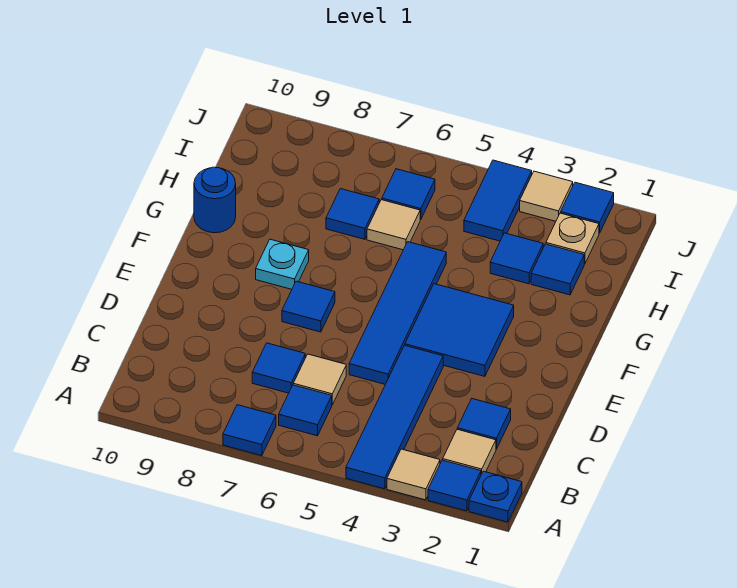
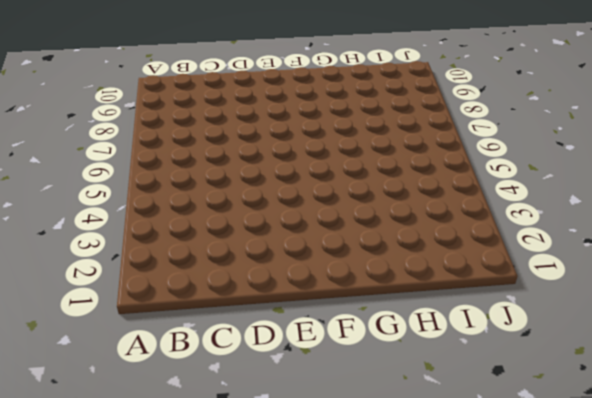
none -> blue plate A1 level 1
none -> blue tile A2 level 1
none -> tan tile A3 level 1

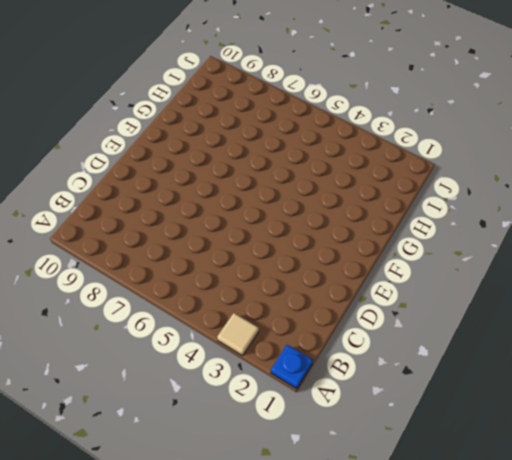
none -> blue tile A2 level 1
none -> blue tile A4:D4 level 1
none -> blue tile A7 level 1

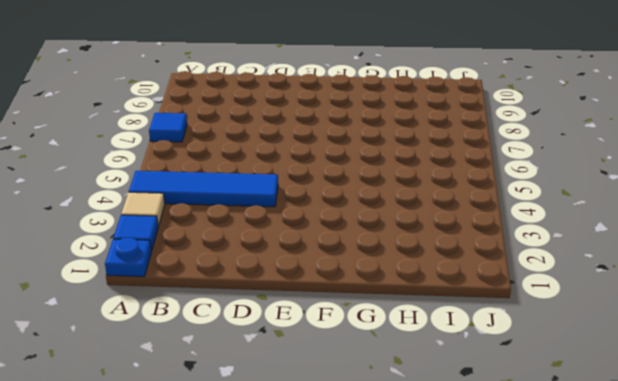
none -> tan tile B2 level 1
none -> blue tile B6 level 1
none -> blue tile C2 level 1

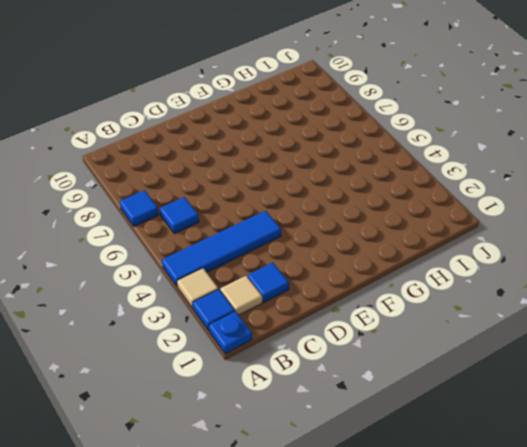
none -> tan tile C6 level 1
none -> blue tile C7 level 1
none -> blue tile D5:G5 level 1

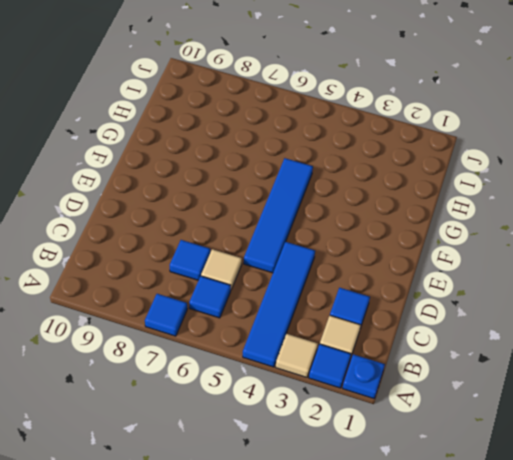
none -> blue tile E3:F4 level 1
none -> blue tile E7 level 1
none -> cyan plate F8 level 1

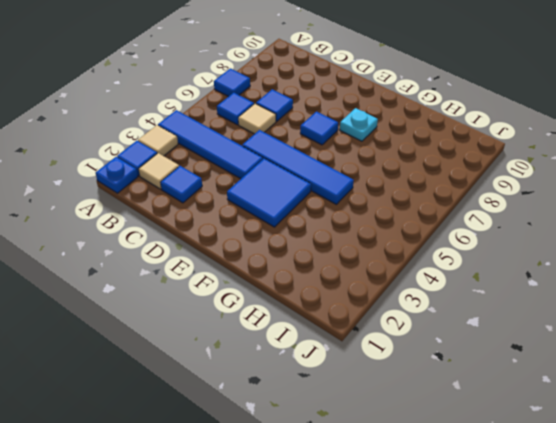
none -> blue round brick G10 level 1
none -> blue tile H2 level 1
none -> blue tile H3 level 1

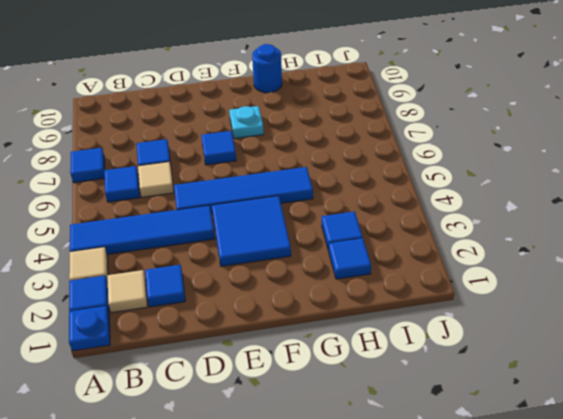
none -> tan tile H6 level 1
none -> blue tile H7 level 1
none -> tan plate I2 level 1

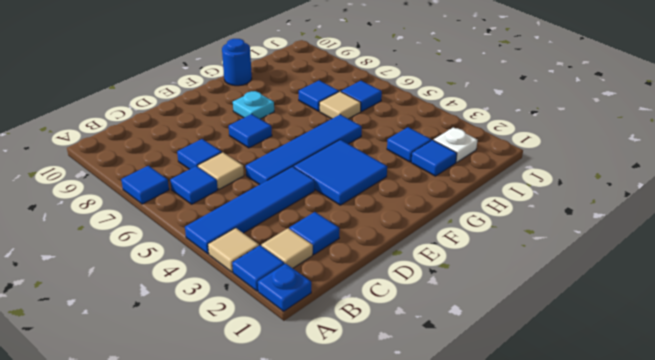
white plate I2 level 1 -> tan plate I2 level 1
none -> blue tile I4:J4 level 1
none -> blue tile J2 level 1
none -> tan tile J3 level 1

